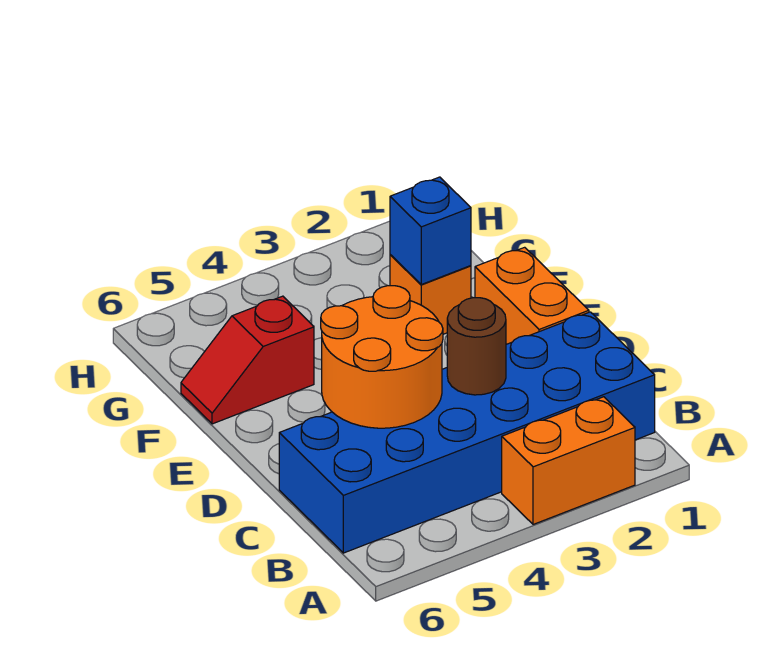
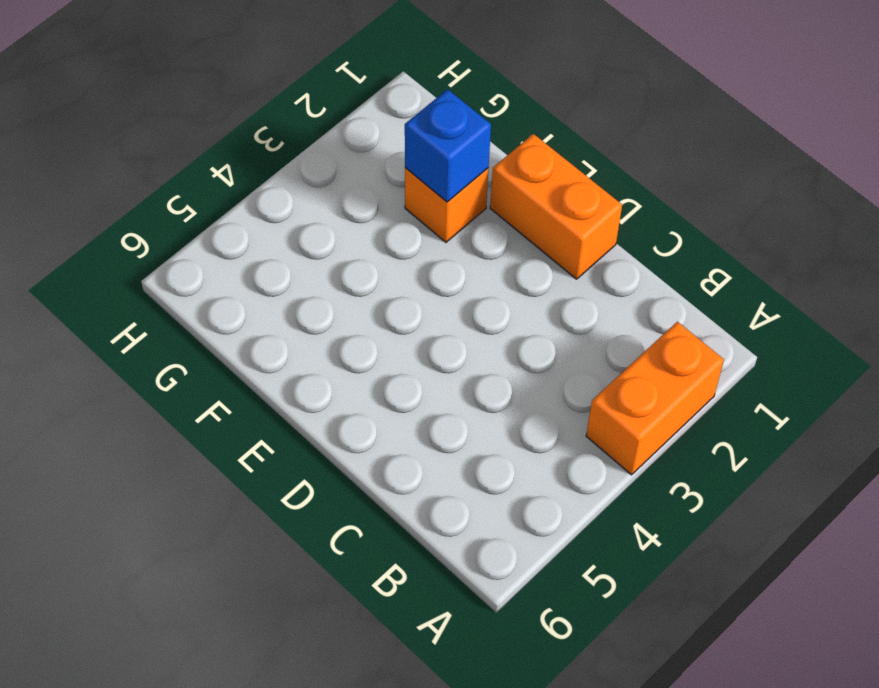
none -> blue brick B1:C6 level 1
none -> red slope F5:F6 level 1 top 5

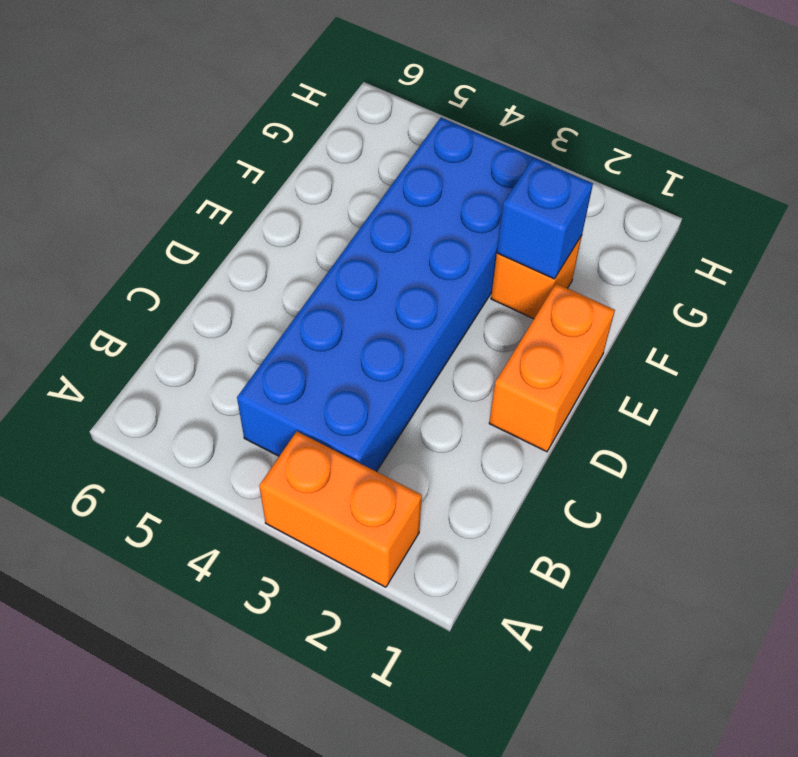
blue brick B3:G4 level 1 -> blue brick B1:C6 level 1
none -> red slope F5:F6 level 1 top 5
none -> brown round brick C3 level 2

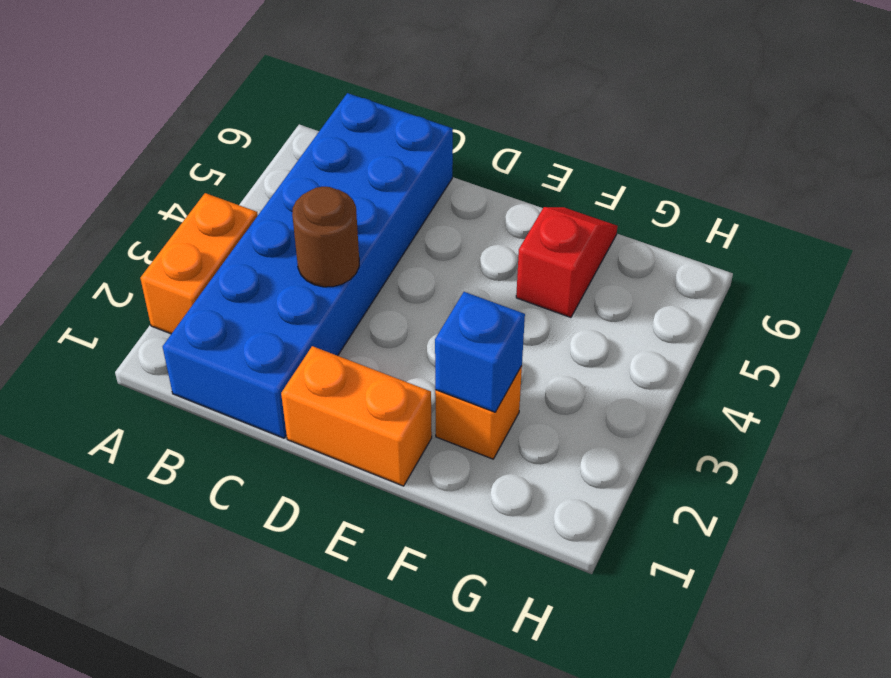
none -> orange round brick C4:D5 level 2

